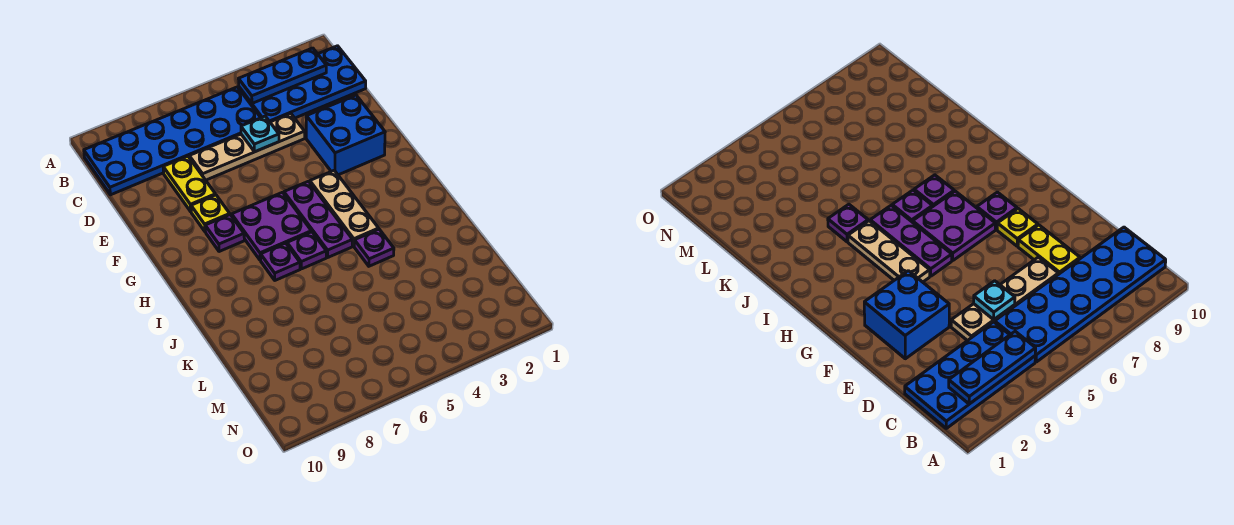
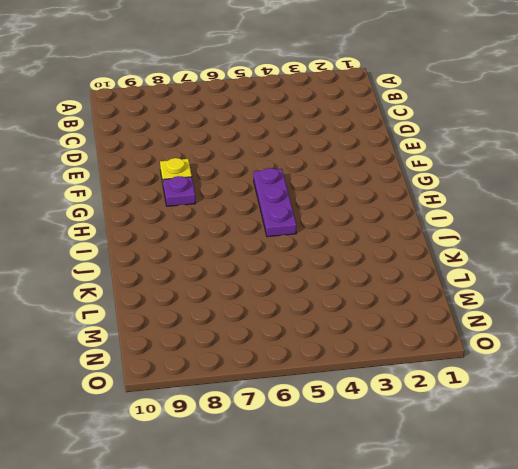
none -> blue plate B1:C4 level 1
none -> blue plate B5:C10 level 1
none -> tan plate D4:D7 level 1

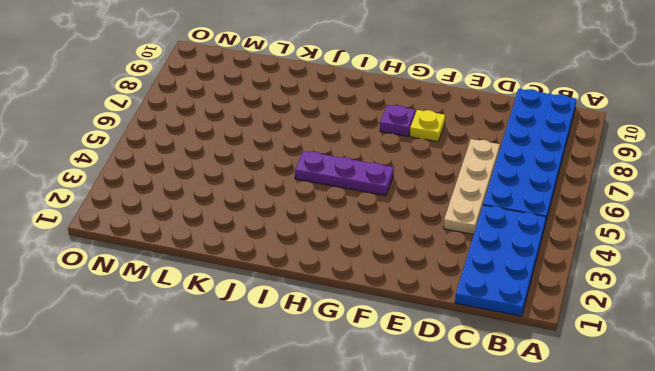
none -> yellow plate D8:E8 level 1
none -> blue brick E2:F3 level 1
none -> tan plate G4:I4 level 1

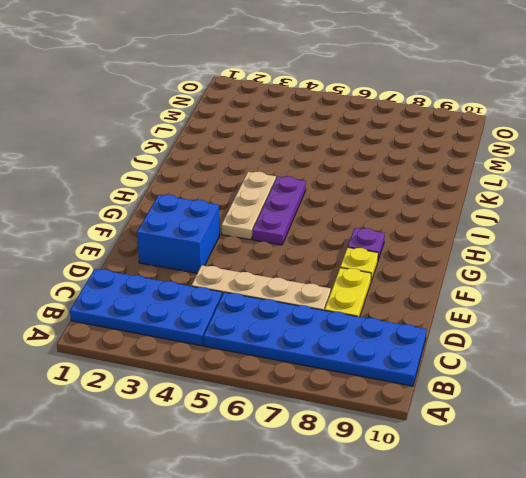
none -> purple plate G6:H7 level 1
none -> purple plate I6 level 1
none -> purple plate I7 level 1

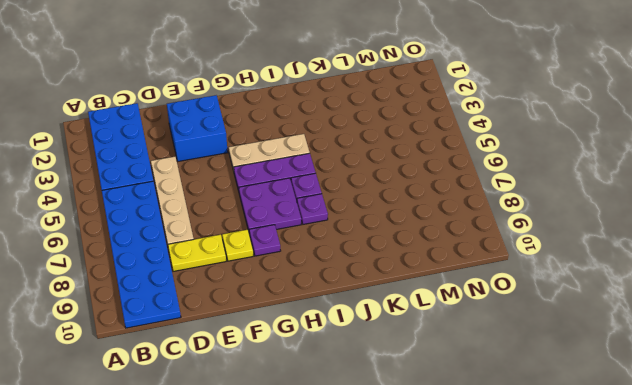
none -> purple plate J4 level 1
none -> blue plate B2:B4 level 2
none -> cyan plate D5 level 2

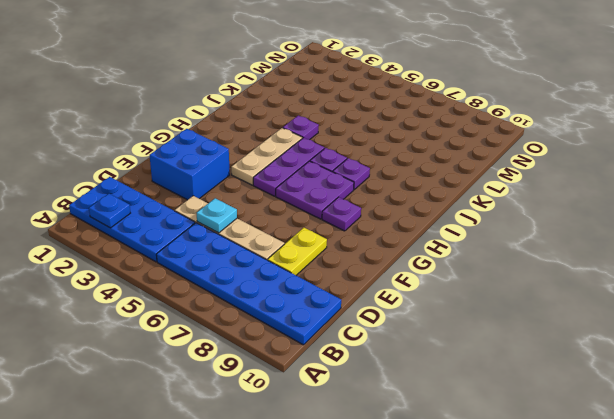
blue plate B2 level 2 -> blue plate B2:B4 level 2
none -> yellow plate F8 level 1

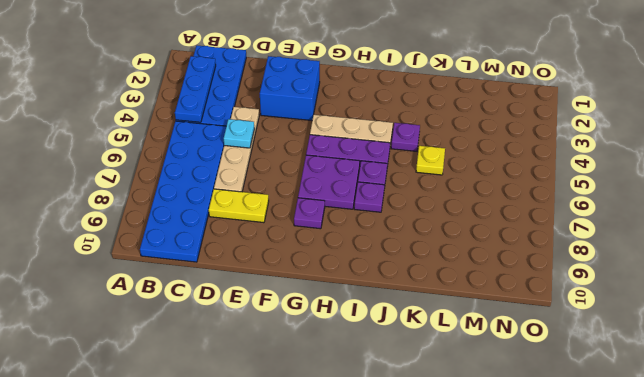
yellow plate K5 level 1 -> yellow plate F8 level 1

